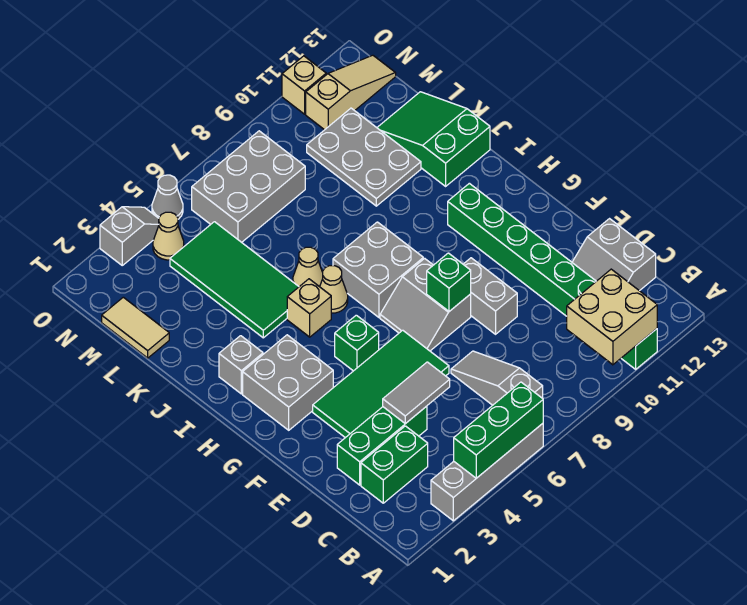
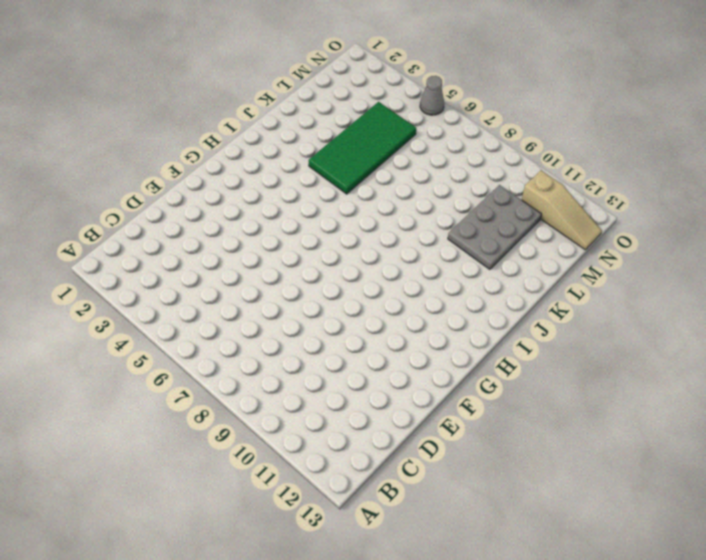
none -> grey brick A3:A6 level 1
none -> green brick A11:H11 level 1
none -> grey slope B7:D7 level 1 top B
none -> green brick C2:C3 level 1

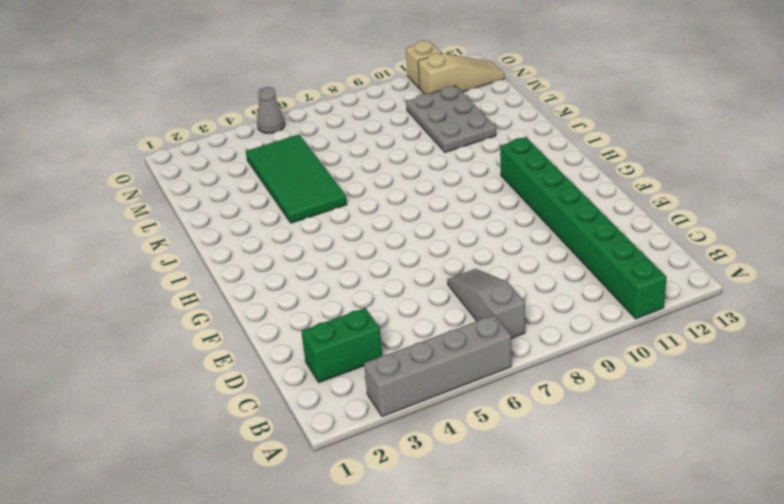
none -> grey slope C12:D13 level 1 top 13
none -> green brick D2:D4 level 1
none -> green tile E3:F6 level 1
none -> grey brick E9:F9 level 1

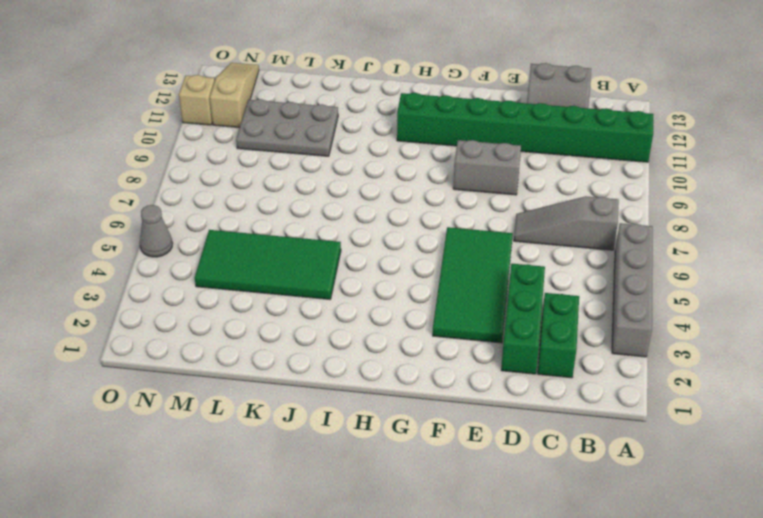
none -> grey slope F7:G8 level 1 top 8
none -> grey brick G2:H3 level 1
none -> green brick G5 level 1
none -> grey brick H7:I8 level 1

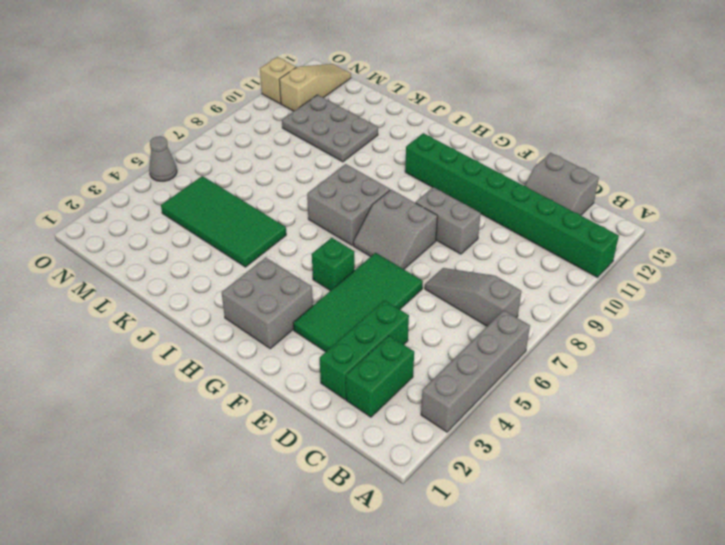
none -> grey brick I2 level 1
none -> tan brick I5 level 1
none -> tan cone I6 level 1
none -> tan cone J6 level 1

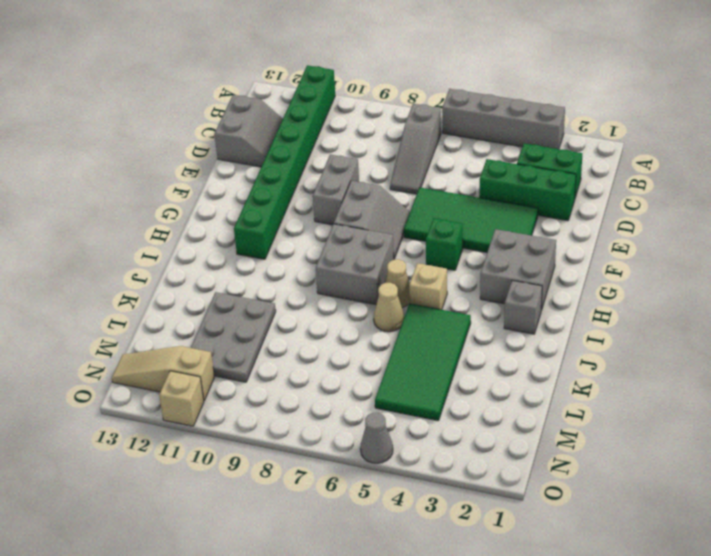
none -> green slope J12:L13 level 1 top J
none -> tan tile L1:M1 level 1
none -> grey brick M6:N8 level 1
none -> tan cone N4 level 1

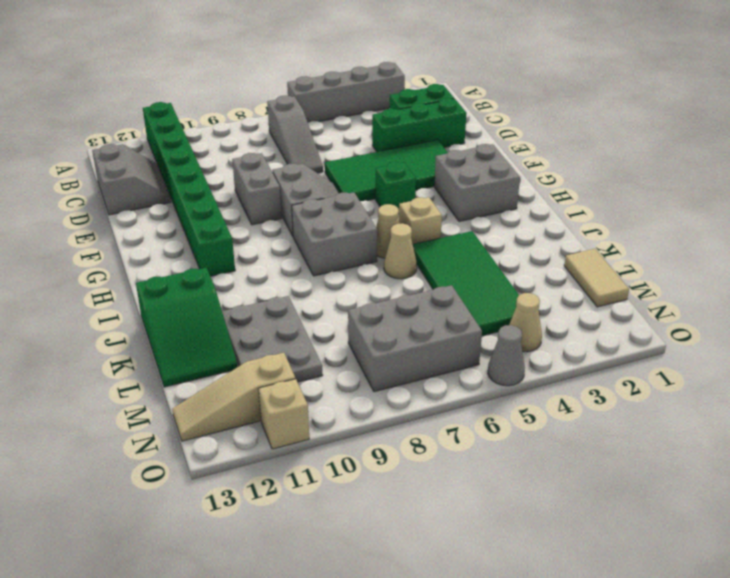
none -> grey brick I2 level 1
none -> grey slope O3:O4 level 1 top 3
none -> green brick A4:A6 level 2
none -> tan brick A10:B11 level 2

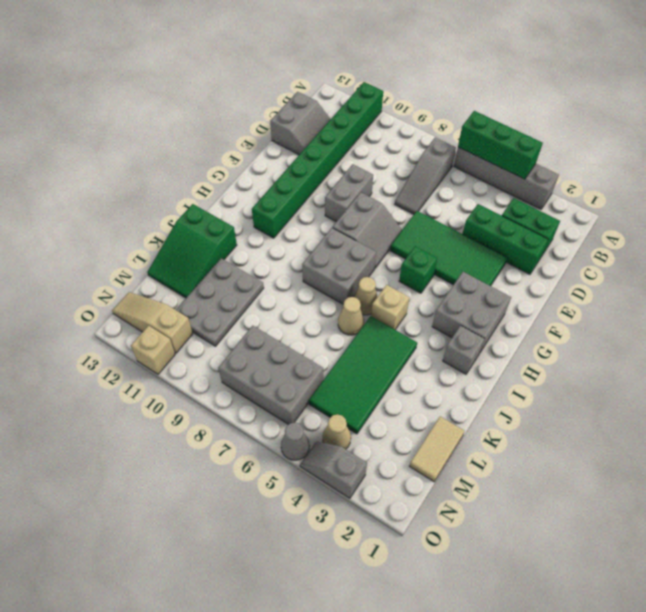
none -> tan brick A10:B11 level 2
none -> grey tile D4:D5 level 2
none -> green brick F8 level 2

